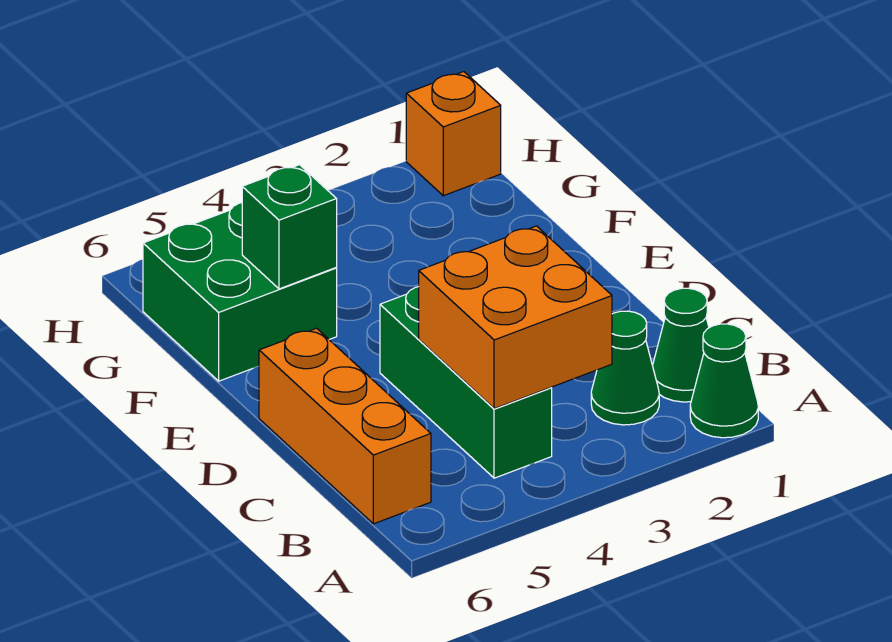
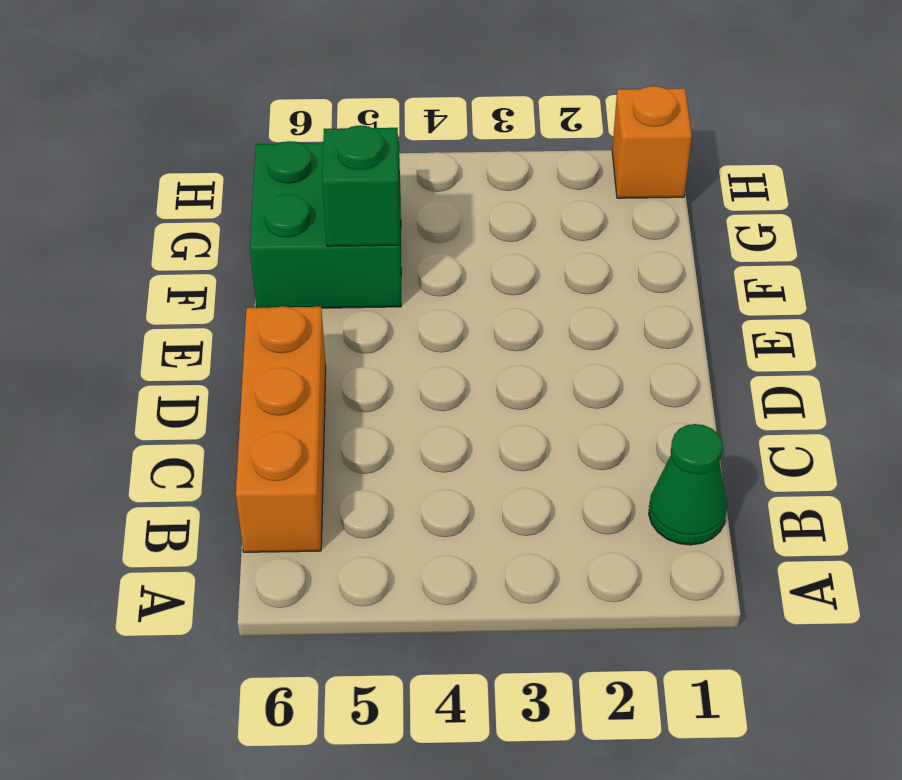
none -> green cone A1 level 1
none -> green cone B2 level 1

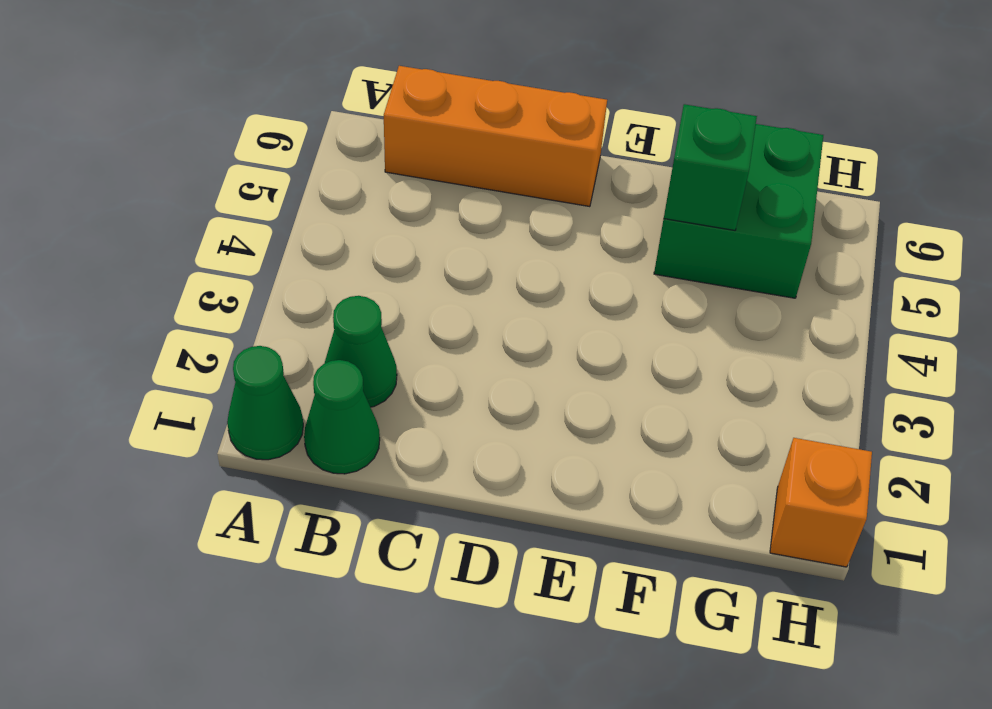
none -> green brick B4:D4 level 1
none -> orange brick B3:C4 level 2

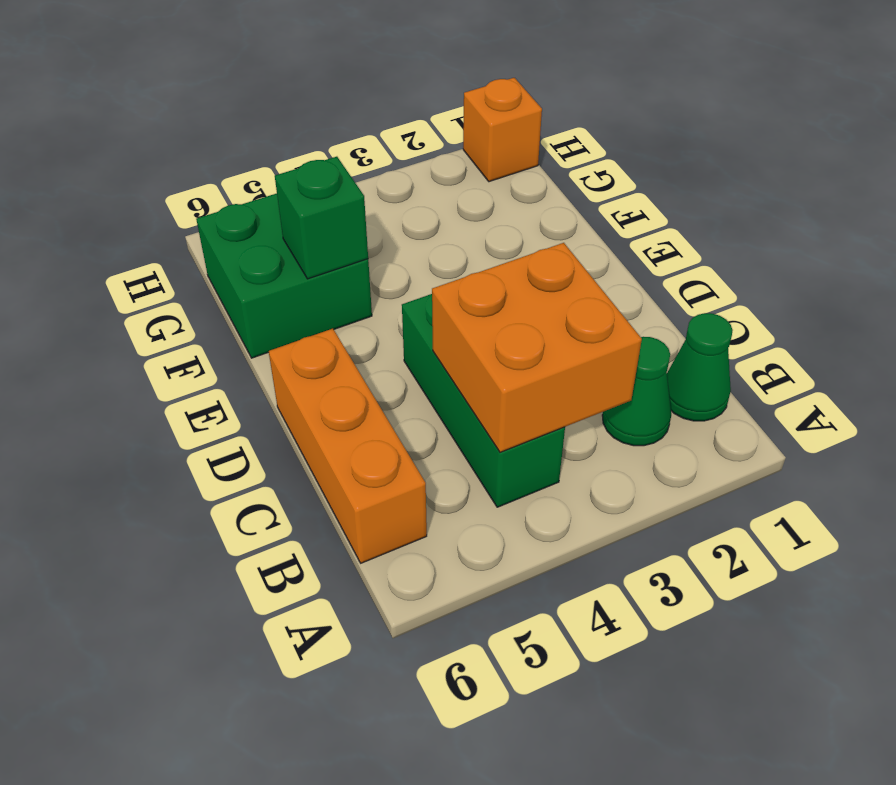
none -> green cone A1 level 1

